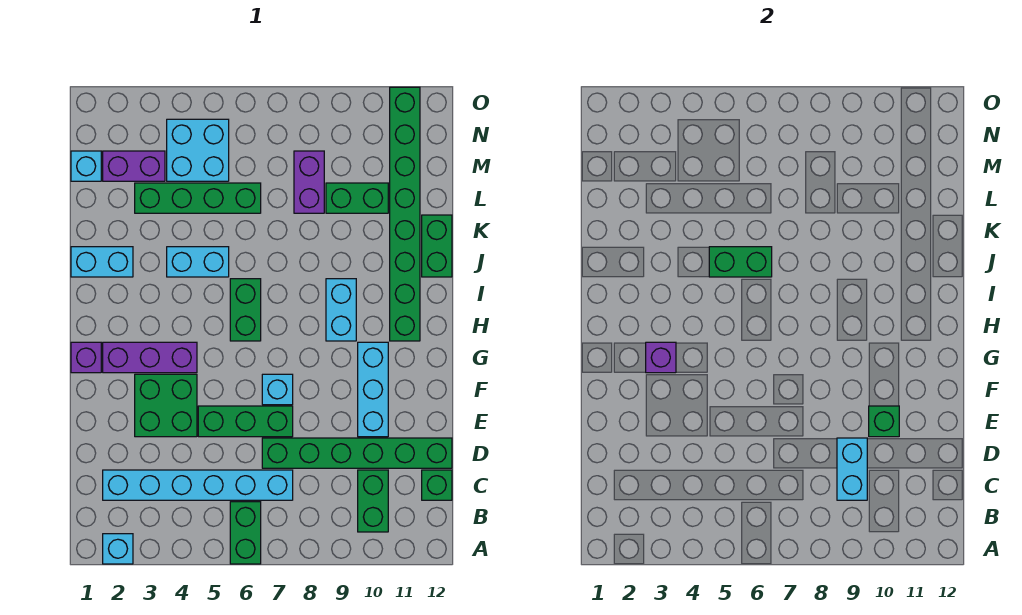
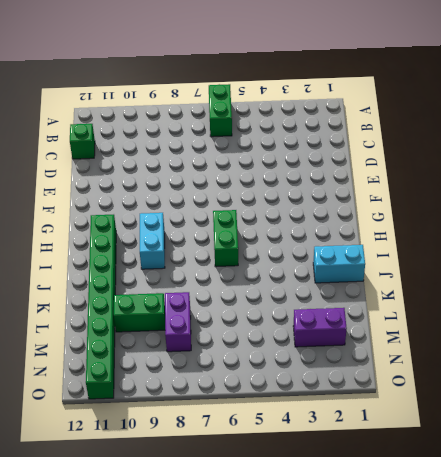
none -> cyan brick A2 level 1
none -> green brick B10:C10 level 1
none -> cyan brick C2:C7 level 1

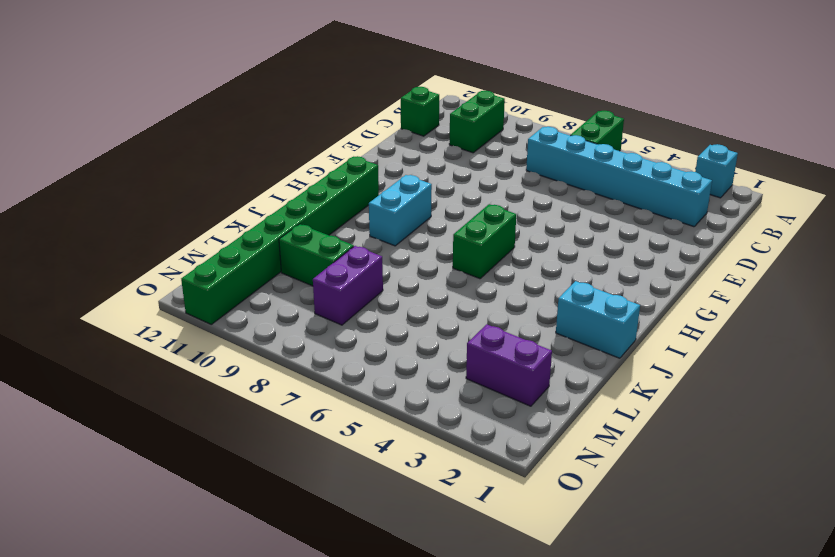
none -> green brick D7:D12 level 1
none -> green brick E3:F4 level 1
none -> green brick E5:E7 level 1

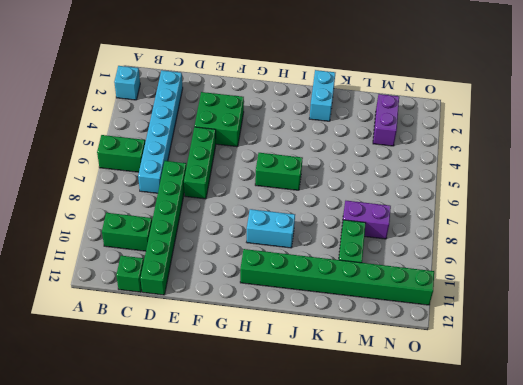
none -> cyan brick E10:G10 level 1
none -> cyan brick F7 level 1
none -> purple brick G1 level 1

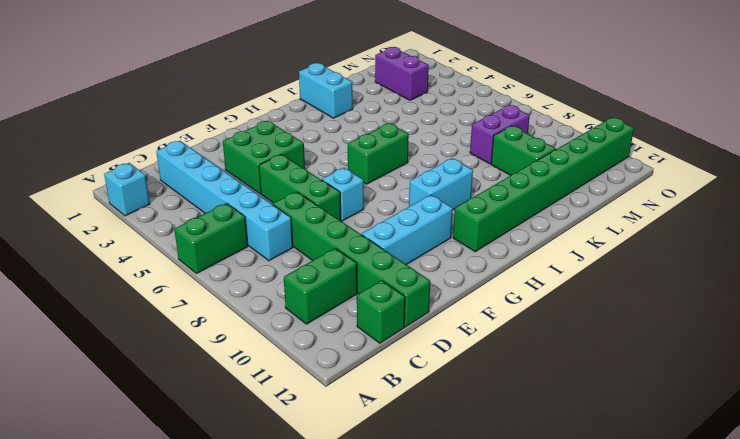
none -> purple brick G1 level 1
none -> purple brick G2:G4 level 1
none -> cyan brick J4:J5 level 1

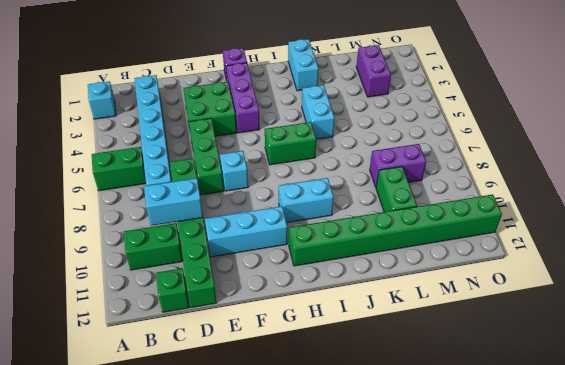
none -> green brick J12:K12 level 1
none -> green brick L3:L6 level 1
none -> cyan brick M1 level 1

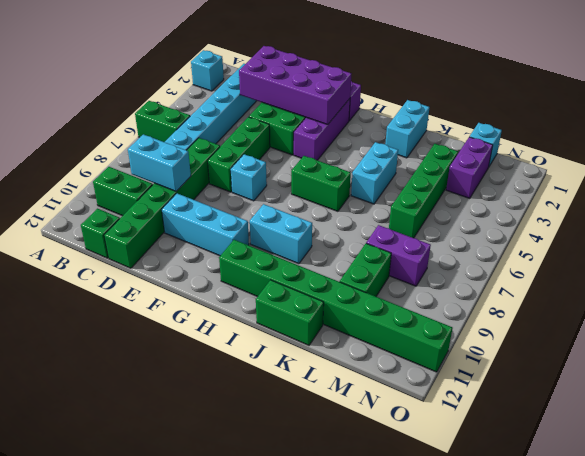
purple brick D2:G3 level 2 -> purple brick G3 level 2
none -> cyan brick M4:N5 level 1
none -> green brick E10 level 2
none -> green brick J5:J6 level 2

